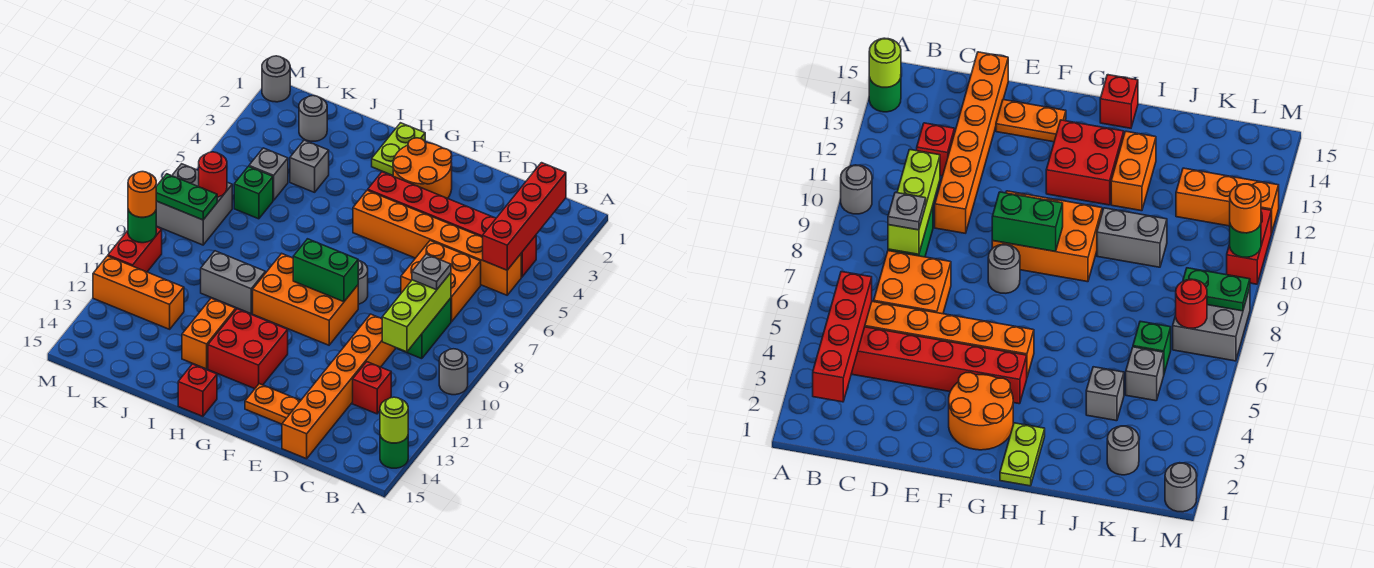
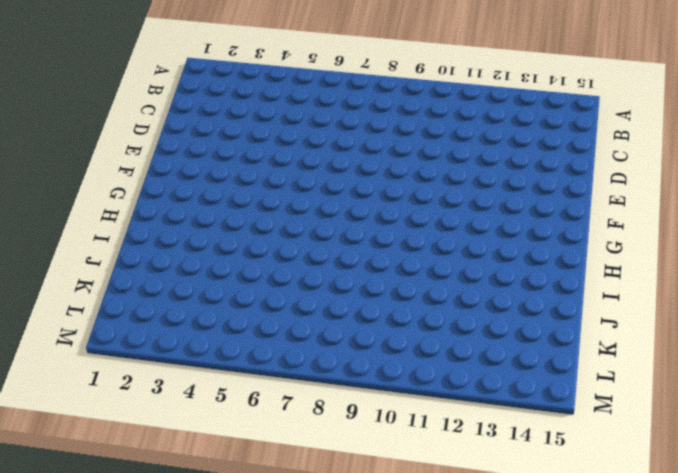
none -> grey round brick A10 level 1
none -> green round brick A14 level 1
none -> red brick B4:G4 level 1
none -> orange brick B5:G5 level 1

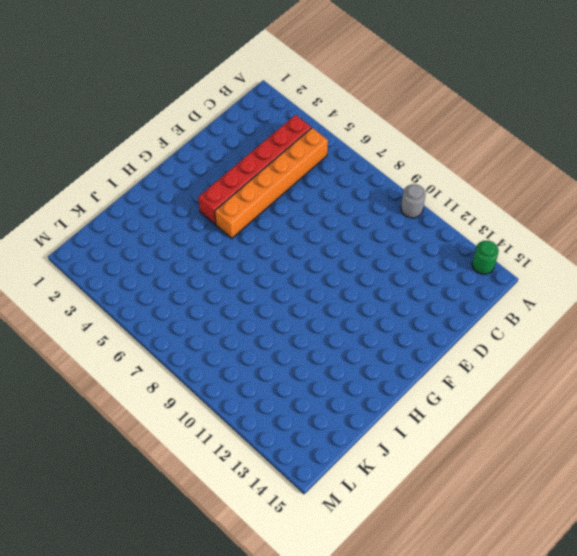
none -> orange brick C6:D7 level 1
none -> green brick C8:C9 level 1
none -> red brick C12 level 1
none -> orange brick D10:D15 level 1

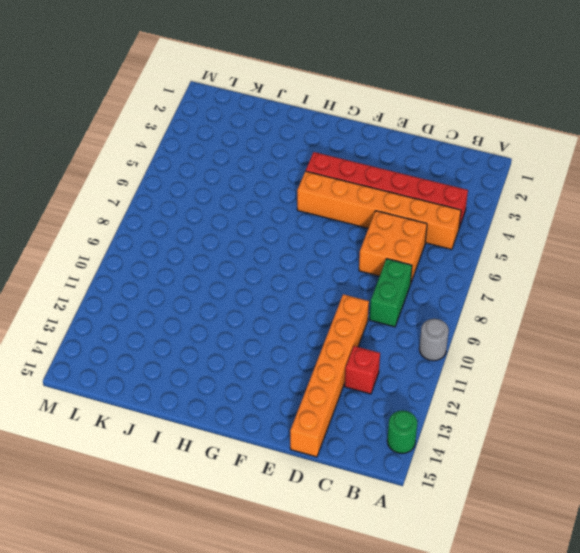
none -> orange plate E14:F14 level 1
none -> orange round brick F2:G3 level 1
none -> grey round brick F8 level 1
none -> orange brick F9:H10 level 1

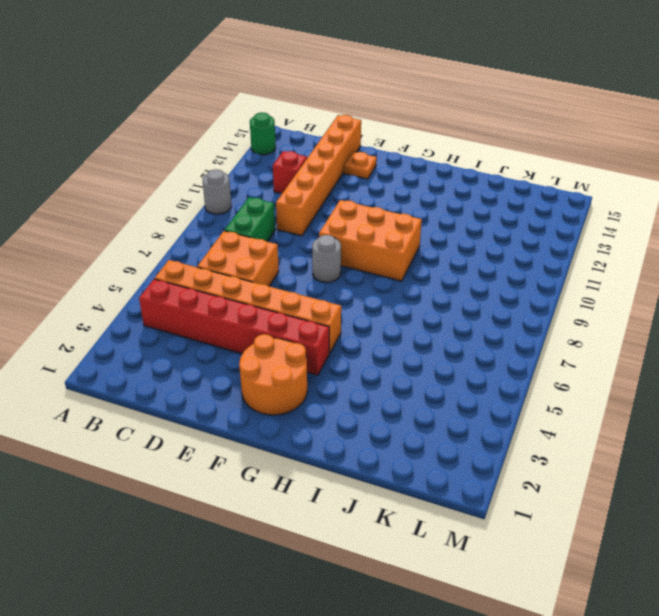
orange plate E14 level 1 -> orange plate E14:F14 level 1
none -> red brick G12:H13 level 1
none -> lime plate H1:H2 level 1
none -> red brick H15 level 1
none -> grey brick I10:J10 level 1

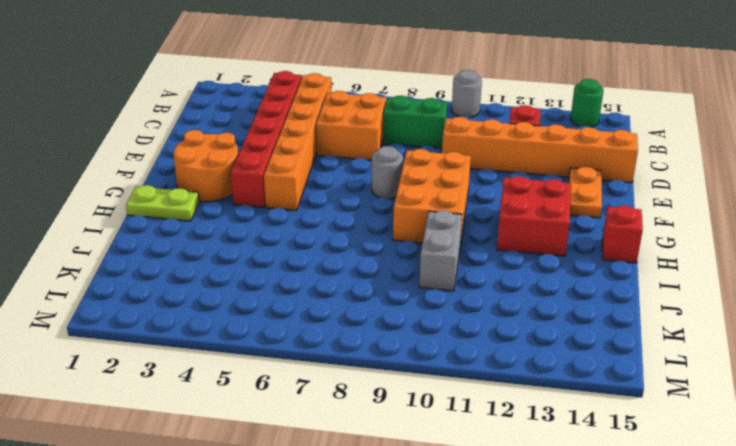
none -> orange brick I12:I13 level 1
none -> grey brick J4 level 1
none -> grey round brick K2 level 1
none -> grey brick K5 level 1

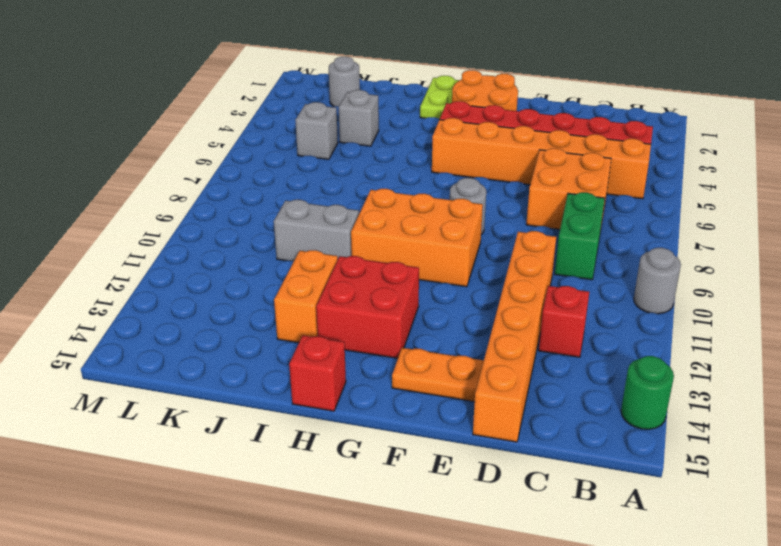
none -> green brick K6 level 1
none -> orange brick K12:M12 level 1
none -> grey brick L7:M8 level 1
none -> grey round brick M1 level 1

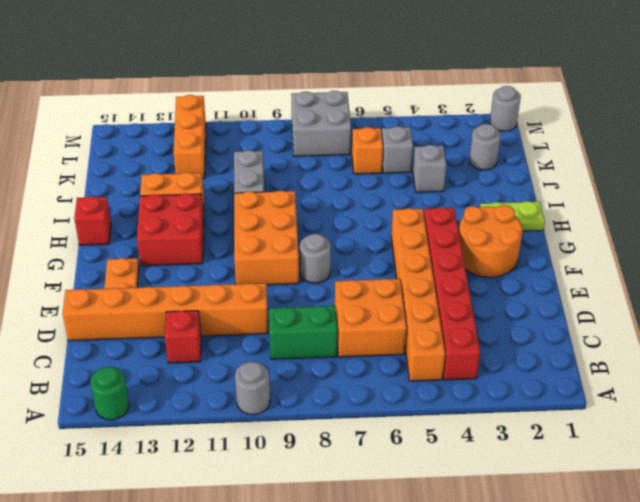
orange brick K6 level 1 -> green brick K6 level 1
none -> red brick M10:M11 level 1
none -> lime round brick A14 level 2
none -> red brick B2:B5 level 2
none -> lime brick C8:C10 level 2

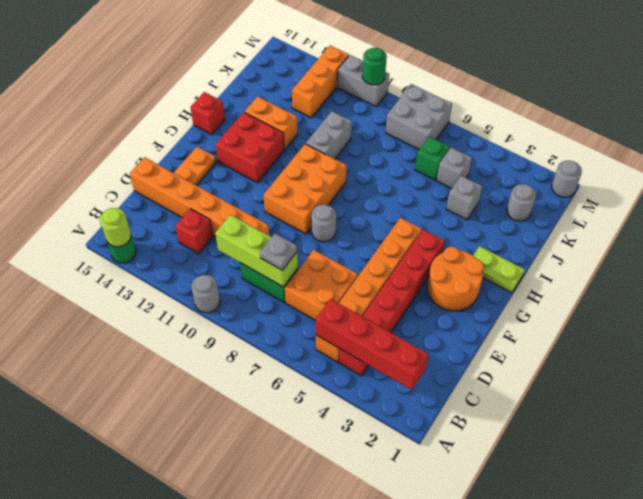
grey brick M10:M11 level 1 -> red brick M10:M11 level 1
none -> green brick F9:G9 level 2
none -> red round brick L7 level 2
none -> green plate L8:M8 level 2
none -> orange round brick M10 level 3

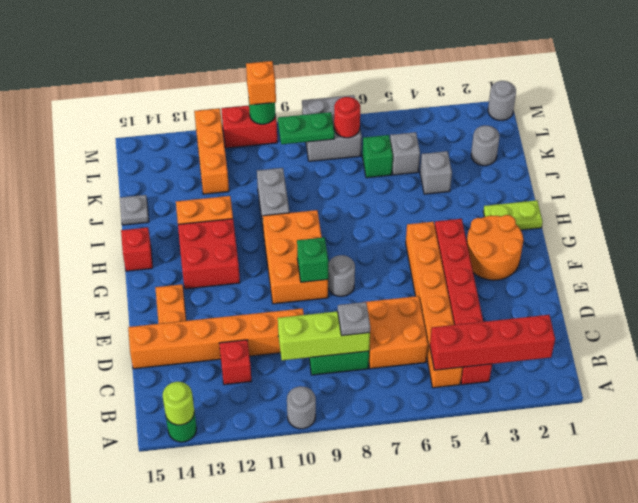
green brick F9 level 2 -> green brick F9:G9 level 2
grey plate J15 level 1 -> none
green plate L8:L9 level 2 -> green plate L8:M8 level 2
orange brick M10 level 3 -> orange round brick M10 level 3

